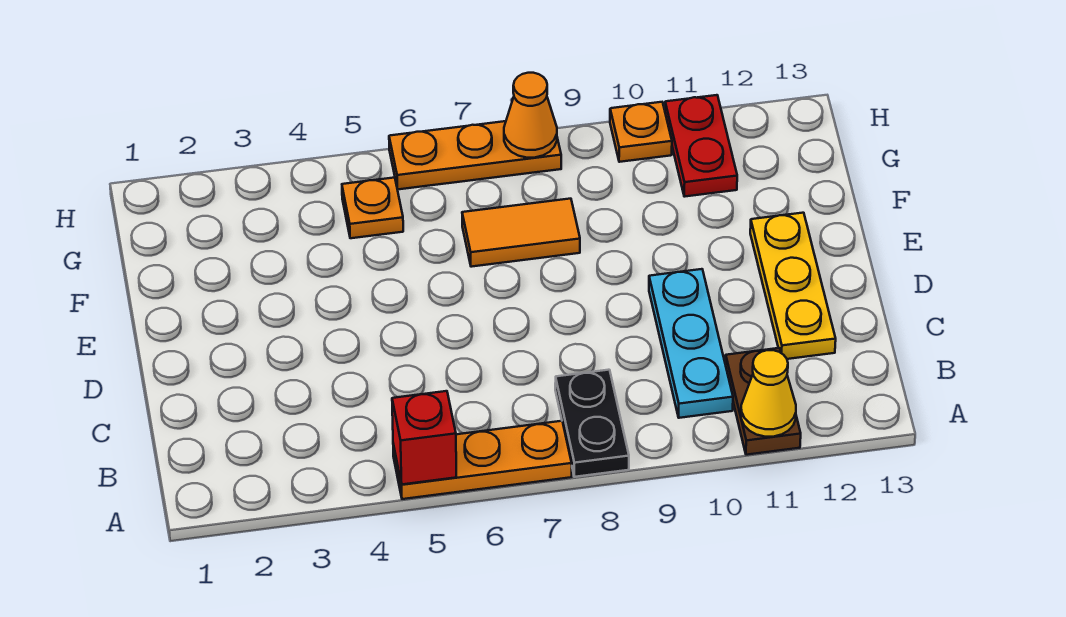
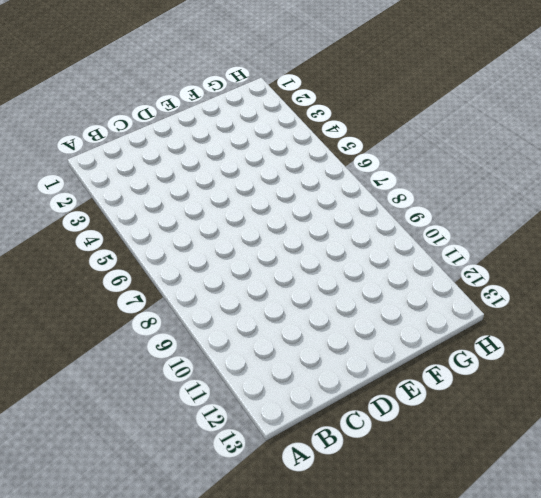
none -> orange plate A5:A7 level 1
none -> black plate A8:B8 level 1
none -> brown plate A11:B11 level 1

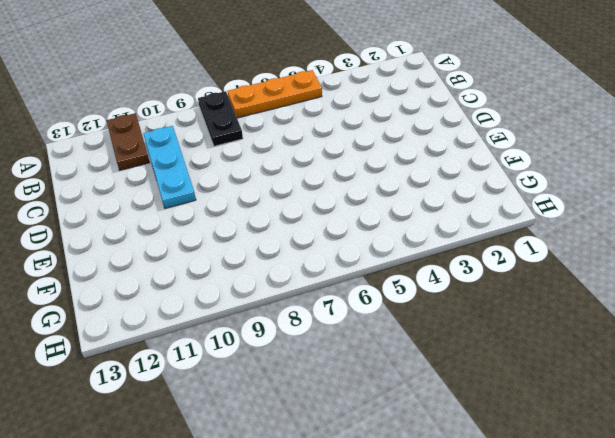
none -> yellow plate C12:E12 level 1
none -> orange tile F7:F8 level 1
none -> orange plate G5 level 1

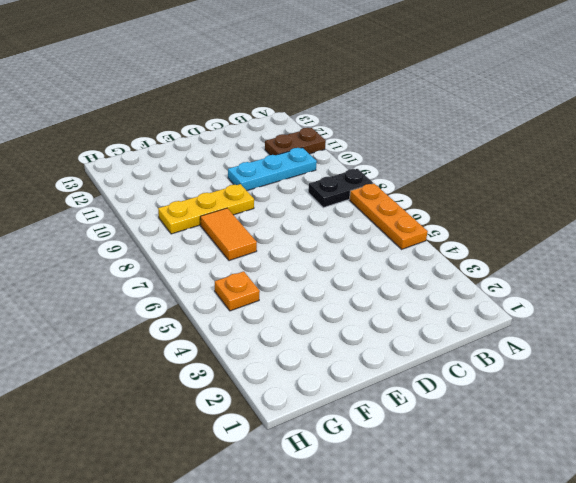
yellow plate E9:G9 level 1 -> yellow plate C12:E12 level 1
none -> red plate G11:H11 level 1
none -> orange plate H6:H8 level 1
none -> orange plate H10 level 1

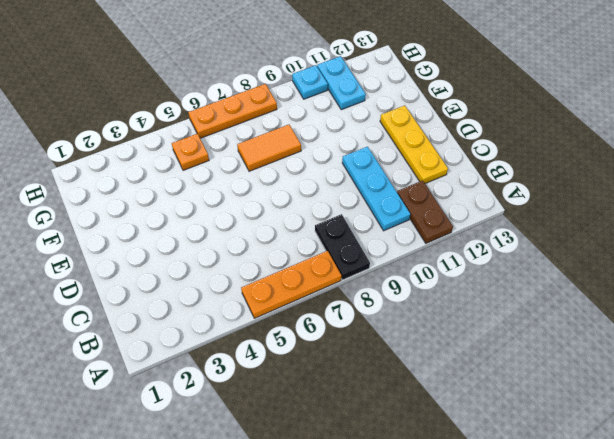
cyan plate G11:H11 level 1 -> red plate G11:H11 level 1
cyan plate H10 level 1 -> orange plate H10 level 1
none -> red brick A5 level 2
none -> yellow cone A11 level 2
none -> orange cone H8 level 2

